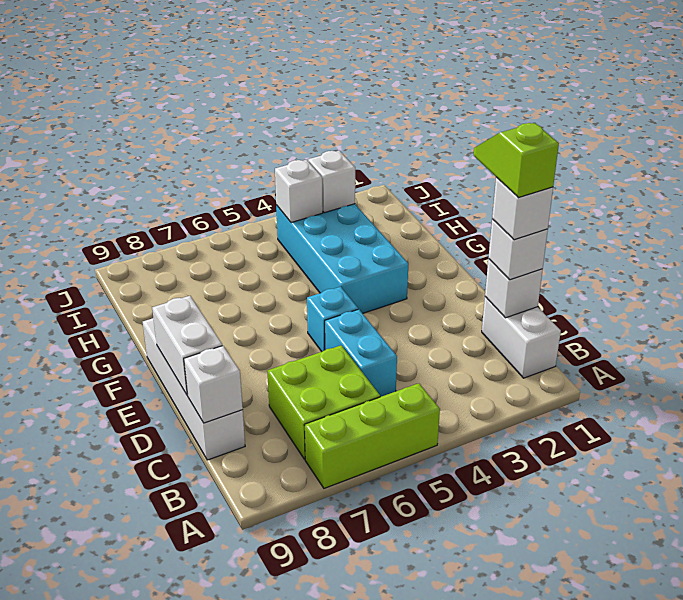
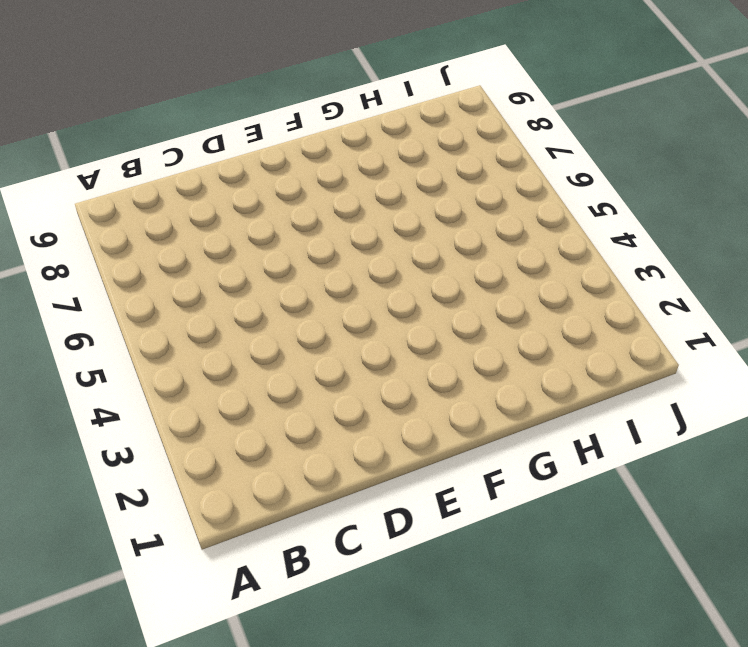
none -> lime brick A5:A7 level 1
none -> white brick B1:C1 level 1
none -> lime brick B6:C7 level 1

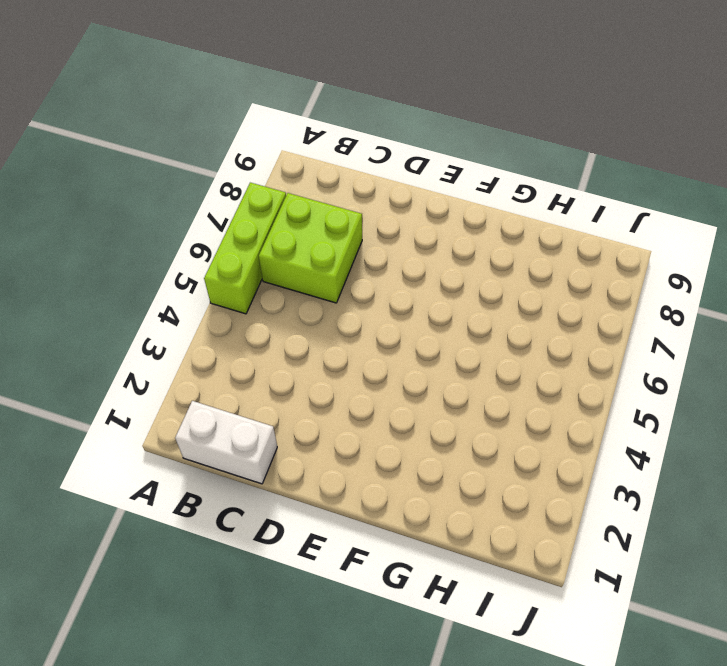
none -> cyan brick C5:D5 level 1
none -> white brick C9:F9 level 1
none -> cyan brick E5 level 1

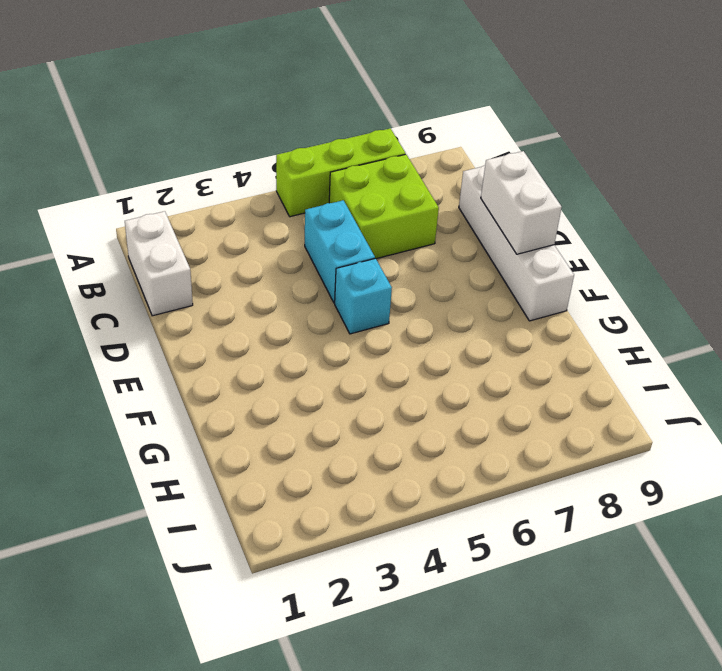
none -> cyan brick F3:I4 level 1
none -> white brick C1 level 2
none -> white brick C9 level 2

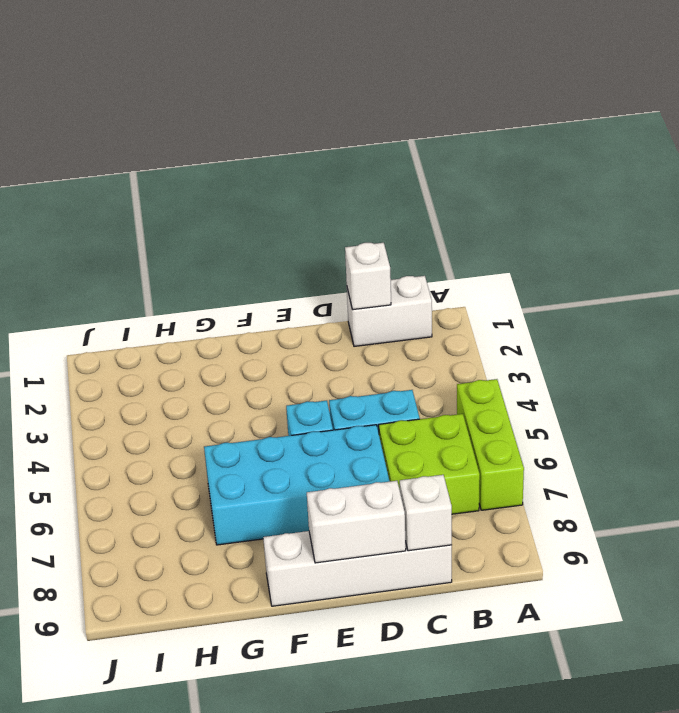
cyan brick D6:G7 level 1 -> cyan brick F3:I4 level 1
none -> white brick I3 level 2
none -> white brick I4 level 2
none -> white brick C1 level 3

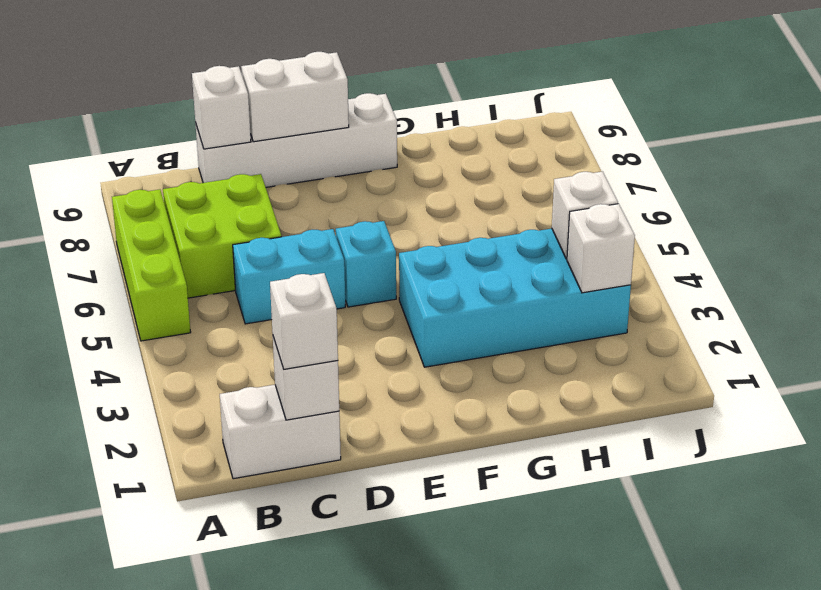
none -> white brick C1 level 4
none -> lime slope C1:D1 level 5 top C

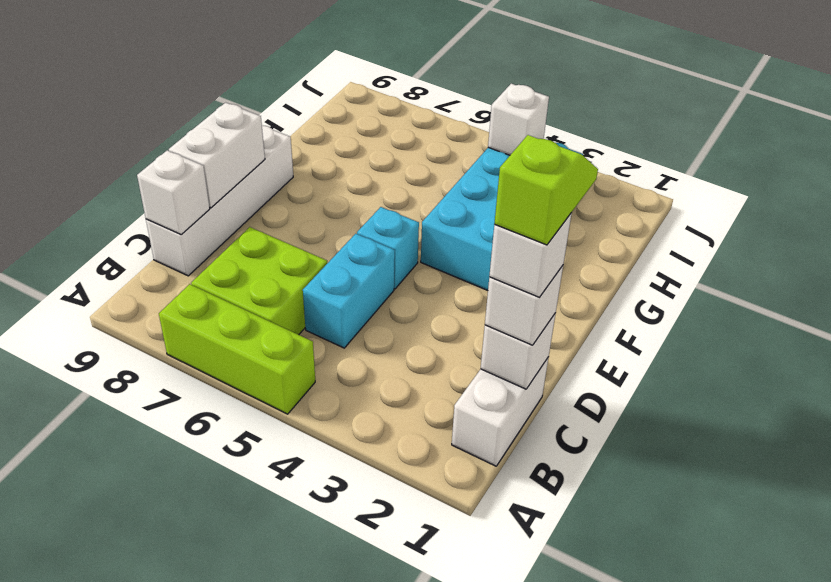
none -> white brick I3 level 2

